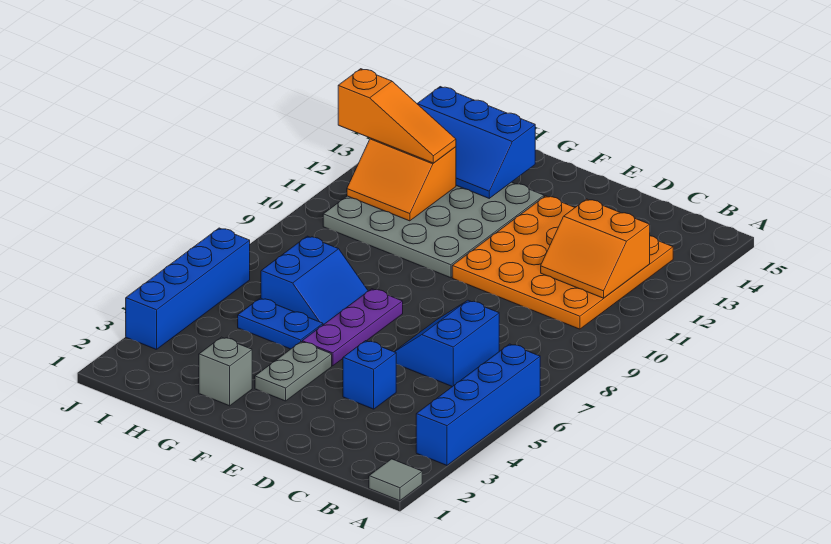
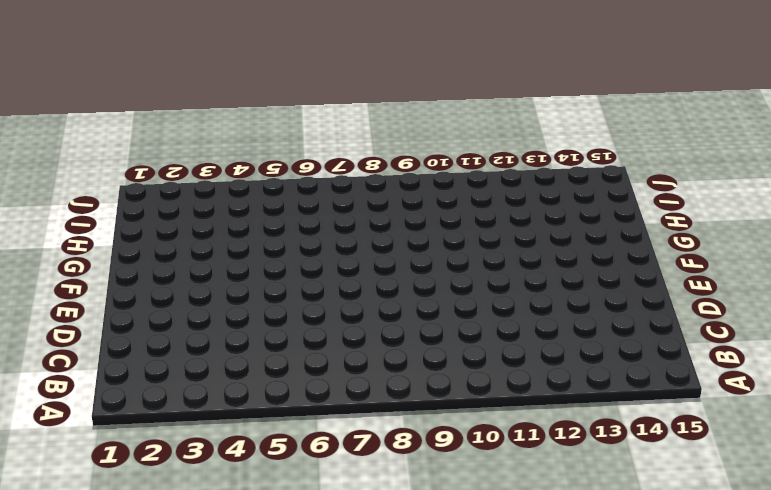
none -> grey tile A1 level 1
none -> blue brick A3:A6 level 1
none -> orange plate B10:E13 level 1

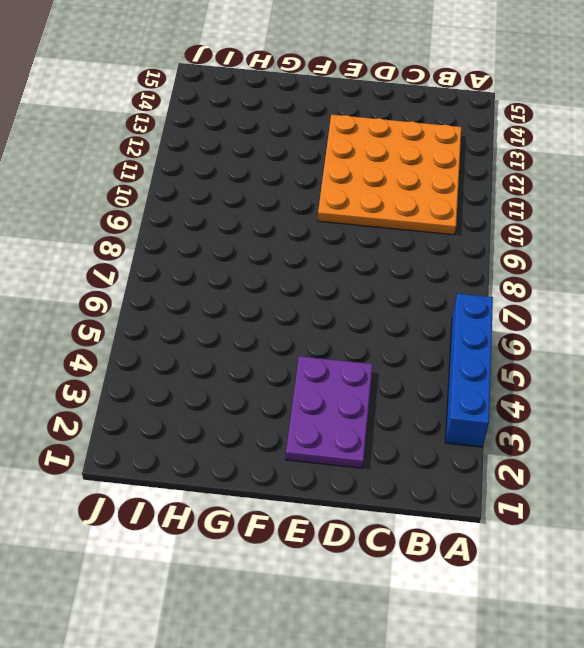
purple plate D2:E4 level 1 -> blue brick D4 level 1
none -> grey tile A1 level 1
none -> blue slope C6:D7 level 1 top C
none -> grey plate F3:F4 level 1

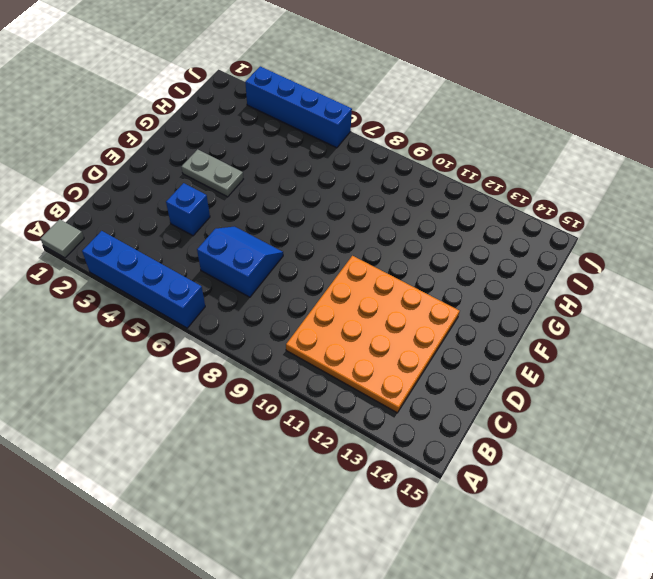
none -> purple plate F5:F7 level 1
none -> grey plate F10:I13 level 1
none -> grey brick G2 level 1

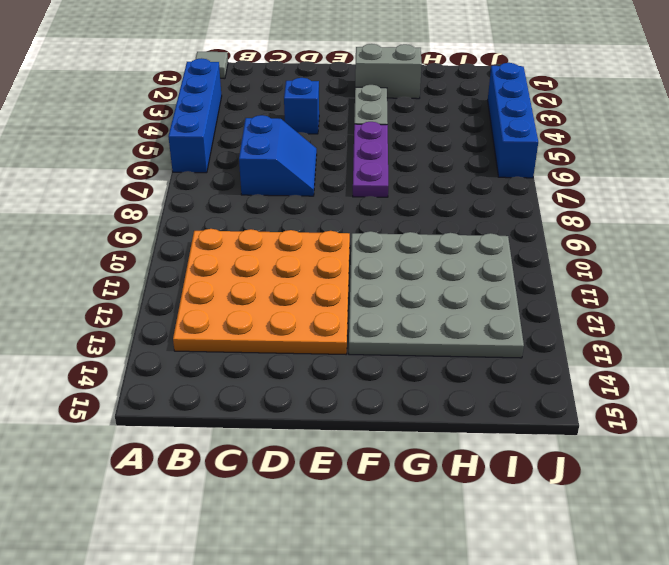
grey brick F2:G2 level 1 -> grey brick G2 level 1
none -> blue plate G5:H5 level 1
none -> blue slope G6:H7 level 1 top H
none -> orange slope B11:C12 level 2 top 12

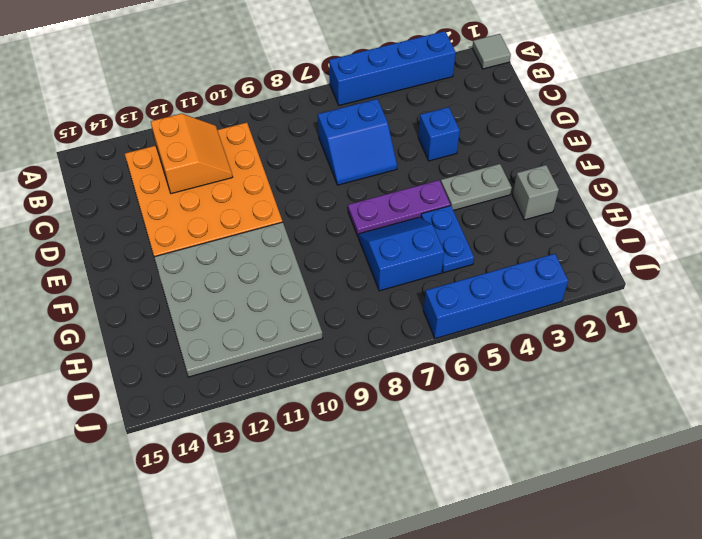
none -> blue slope G13:I14 level 2 top 14
none -> orange slope H11:I12 level 2 top 12
none -> orange slope H12:J12 level 3 top J

